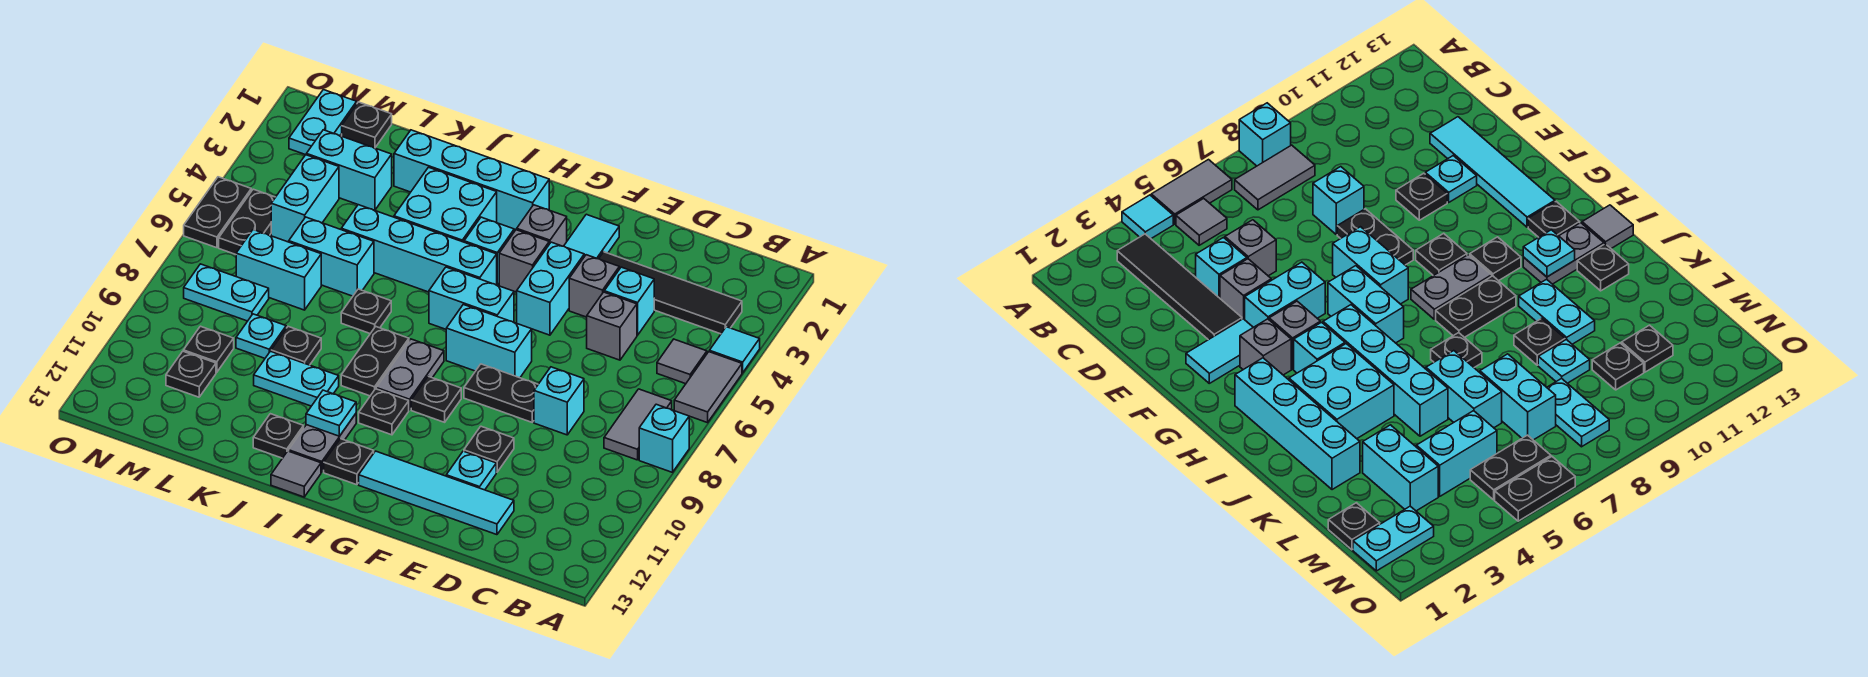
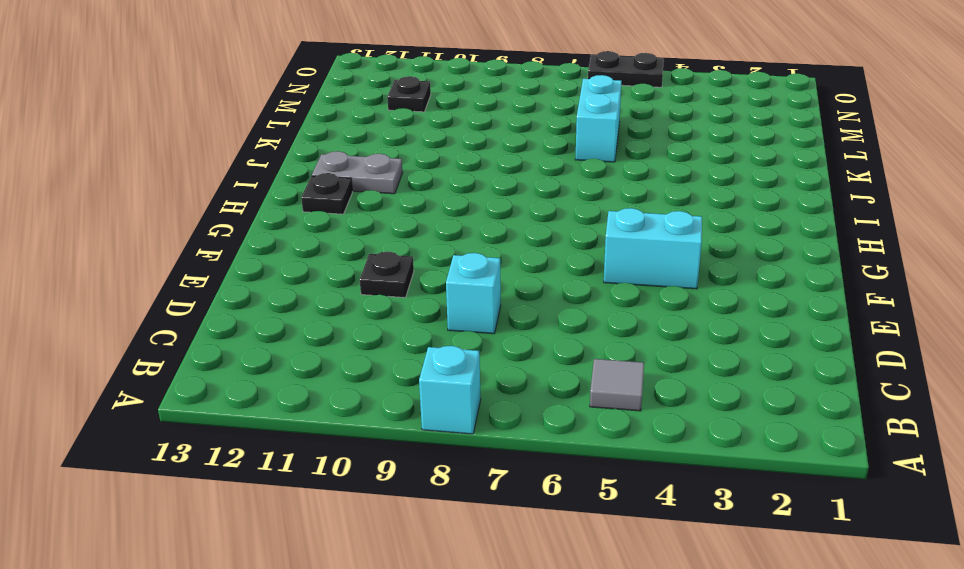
none -> cyan tile A4 level 1
none -> grey tile A5:A6 level 1
none -> black tile B3:E3 level 1
none -> grey tile B7:B8 level 1

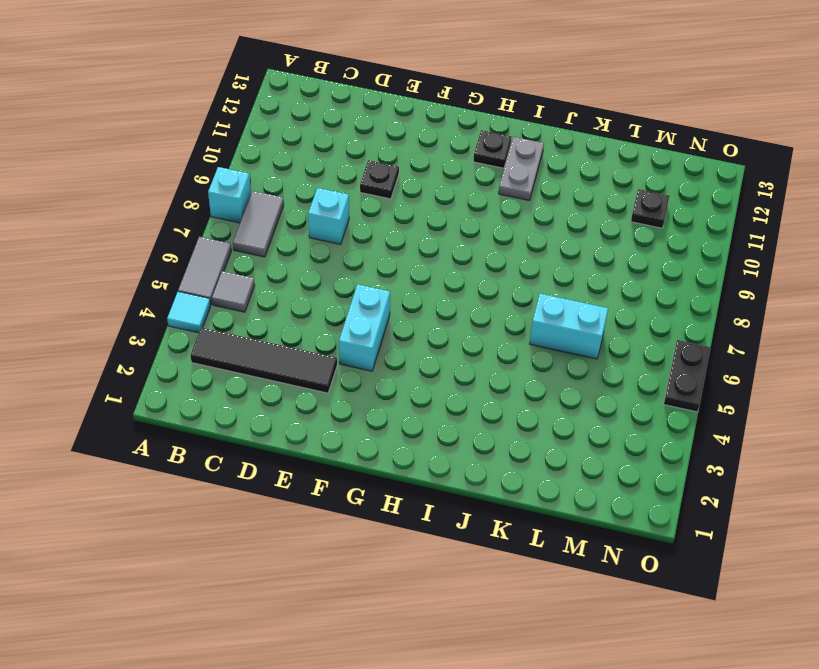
none -> cyan brick D4 level 1
none -> grey brick D5 level 1
none -> cyan tile D12:G12 level 1
none -> grey brick E4 level 1

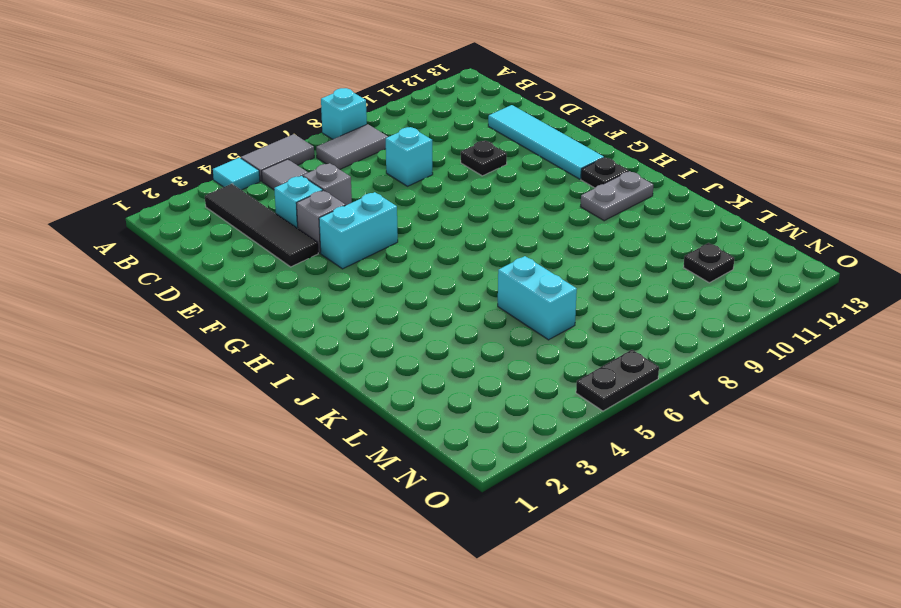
none -> black plate E8:F8 level 1
none -> cyan plate E11 level 1
none -> cyan tile F2:F3 level 1
none -> cyan brick F7:G7 level 1

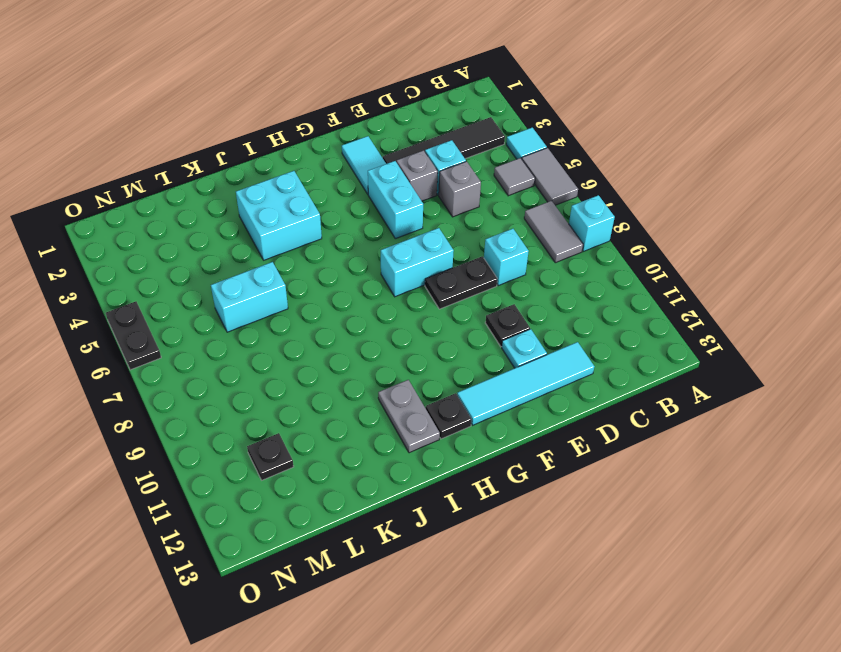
none -> grey brick G3 level 1
none -> grey brick G4 level 1
none -> cyan brick G6:H6 level 1
none -> black plate G9 level 1

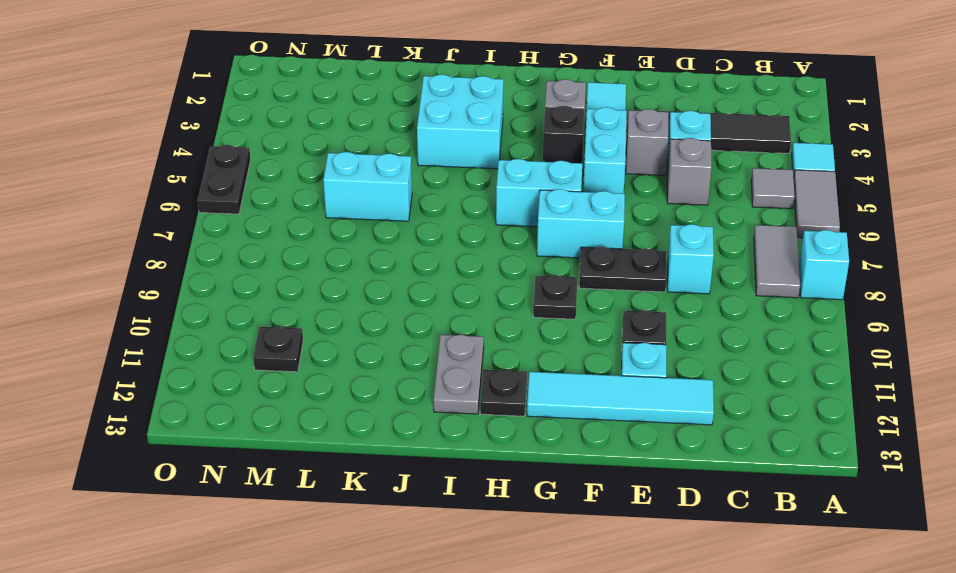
black brick G4 level 1 -> grey brick G4 level 1
none -> cyan brick H2:K2 level 1
none -> cyan brick H4 level 1
none -> cyan brick H5:K5 level 1
none -> grey plate H8:H9 level 1

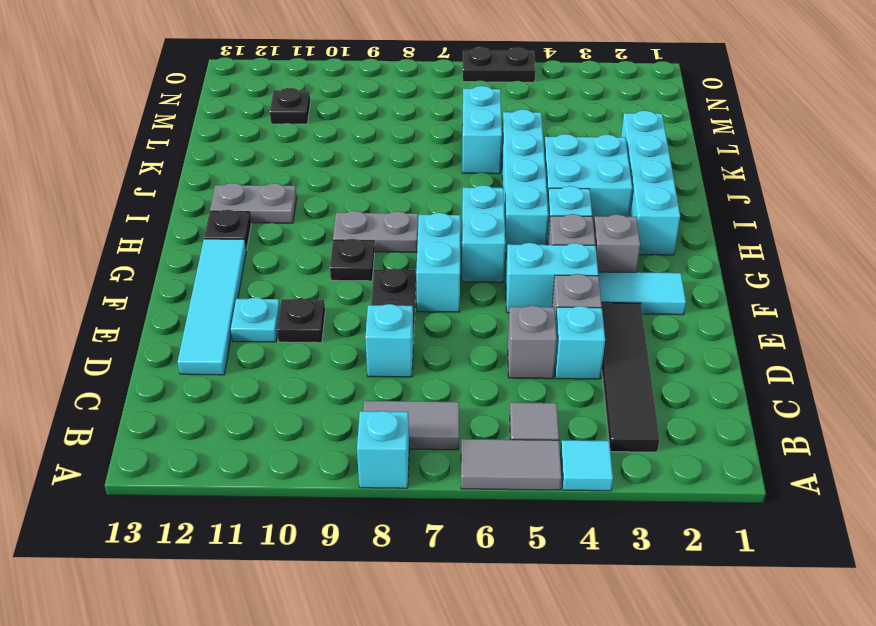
none -> black plate H10 level 1
none -> black plate I8:I9 level 1
none -> grey tile I13 level 1
none -> black plate J7 level 1

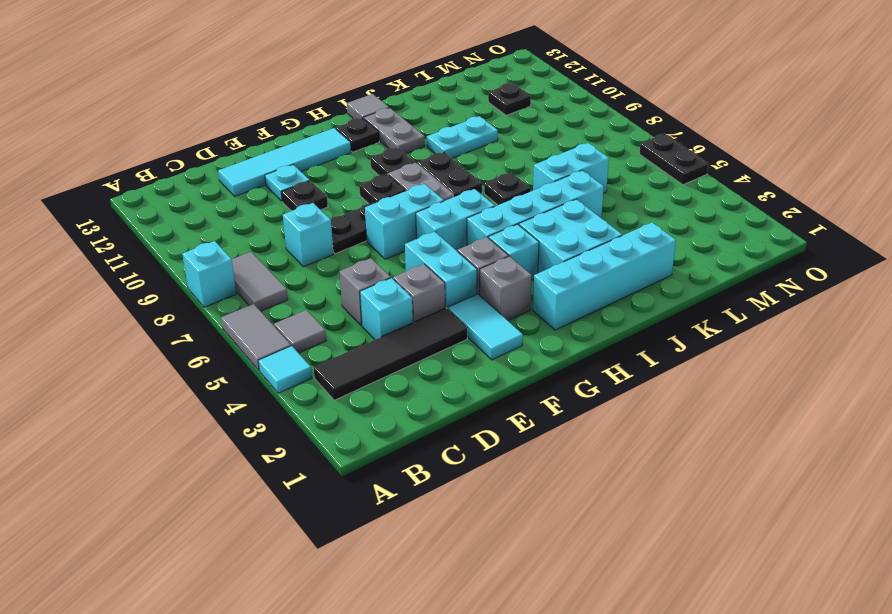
none -> black plate J12 level 1
none -> black plate K9 level 1
none -> cyan brick L3:M3 level 1
none -> cyan brick L7:M7 level 1

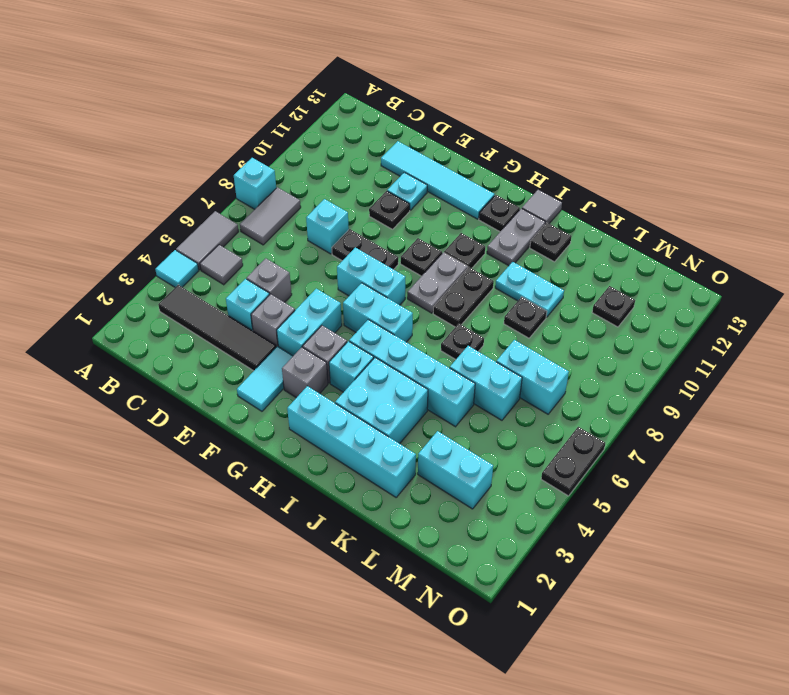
none -> cyan plate L9 level 1
none -> black plate M1 level 1
none -> cyan brick M4:M5 level 1
none -> cyan plate M8:N8 level 1

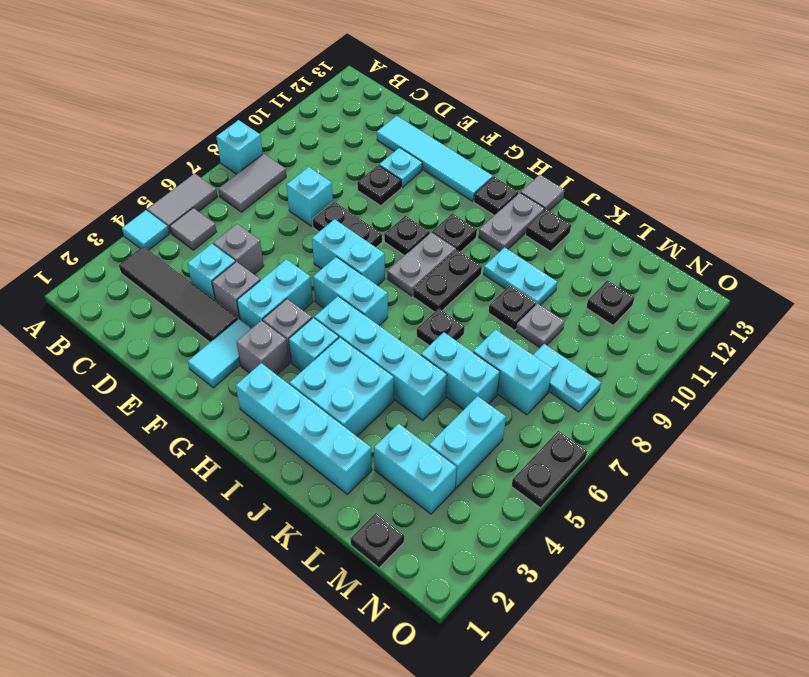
grey plate L9 level 1 -> cyan plate L9 level 1
none -> black plate M10 level 1
none -> cyan plate N1:N2 level 1
none -> black plate N5:N6 level 1
none -> cyan plate I11 level 2

